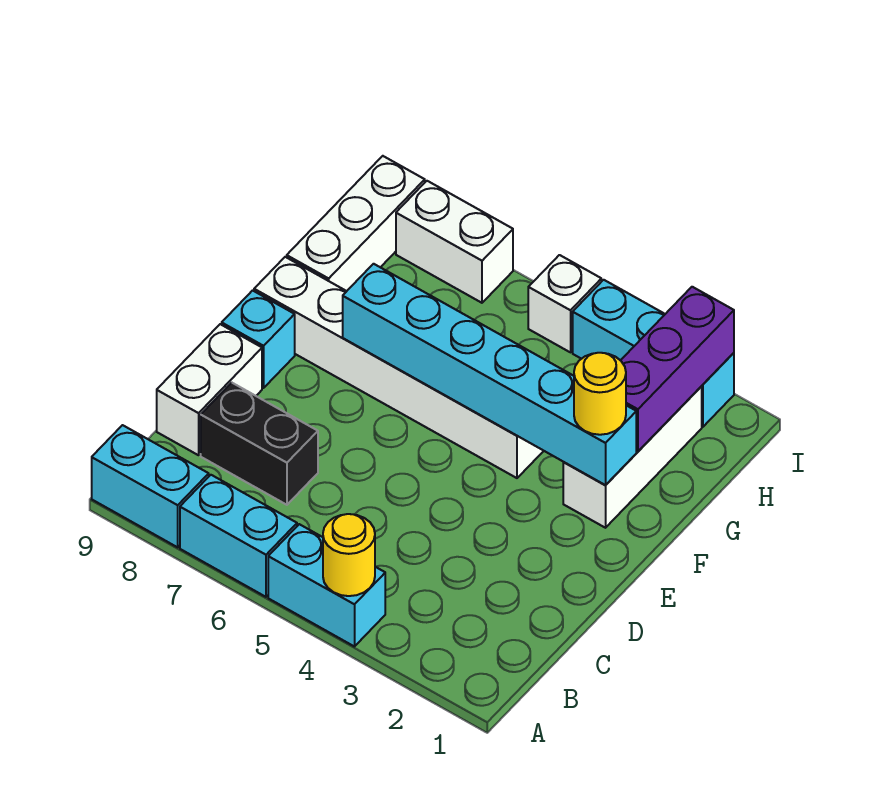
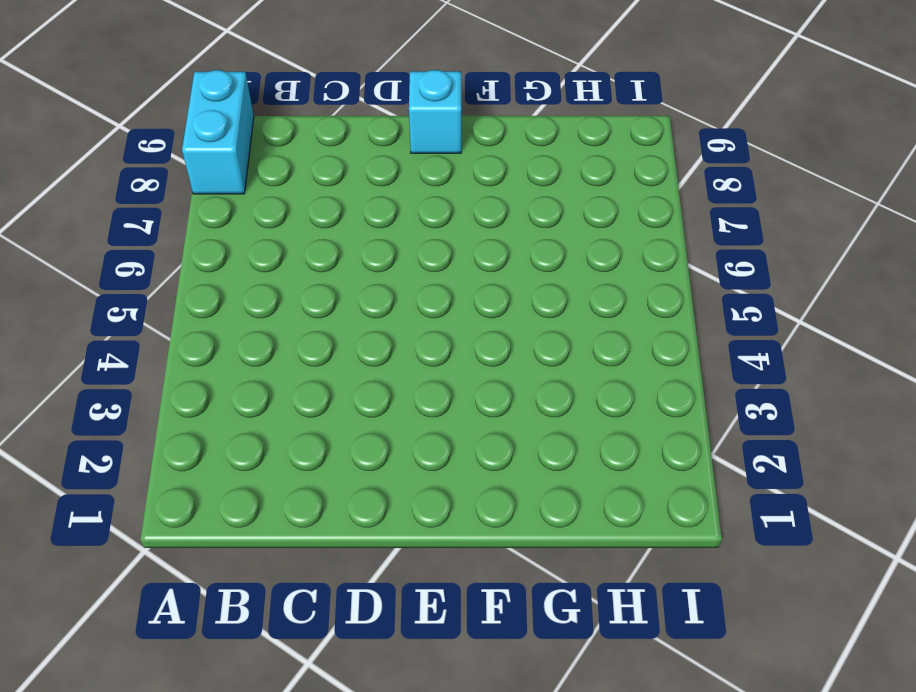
none -> cyan brick A4:A5 level 1
none -> cyan brick A6:A7 level 1
none -> black brick C7:C8 level 1

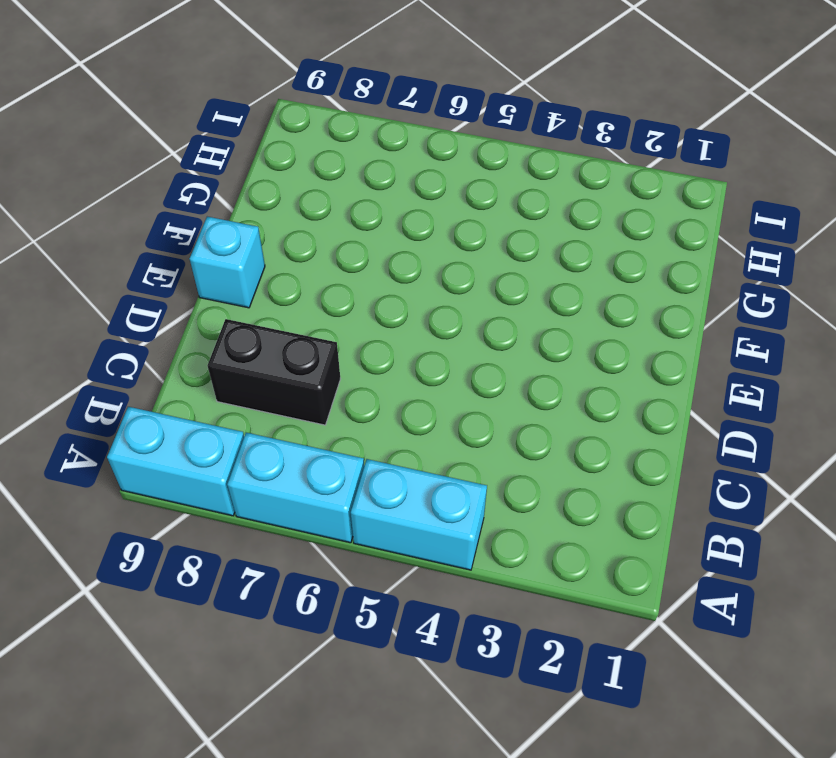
none -> white brick C9:D9 level 1
none -> white brick F2:H2 level 1
none -> white brick F4:F9 level 1

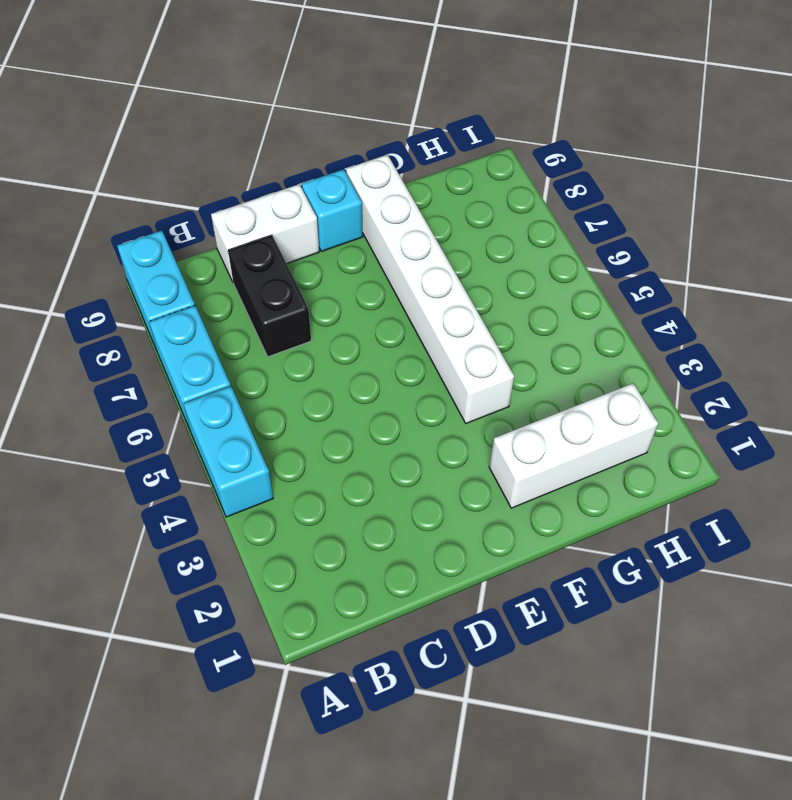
none -> white brick G9:I9 level 1
none -> cyan brick I2:I4 level 1
none -> white brick I5 level 1

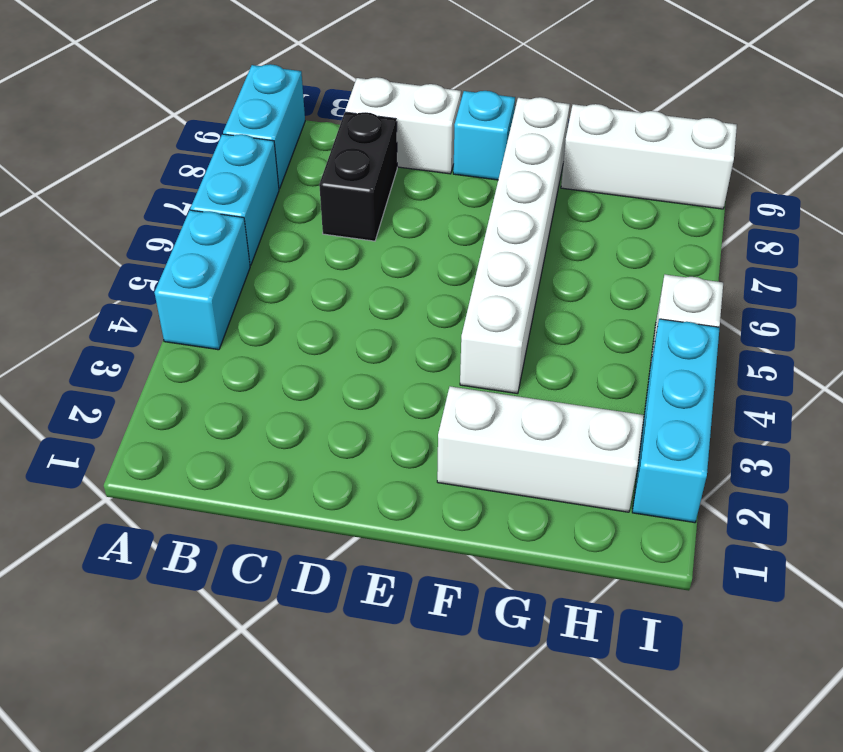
none -> white brick I7:I8 level 1
none -> yellow round brick A4 level 2
none -> cyan brick F2:F7 level 2

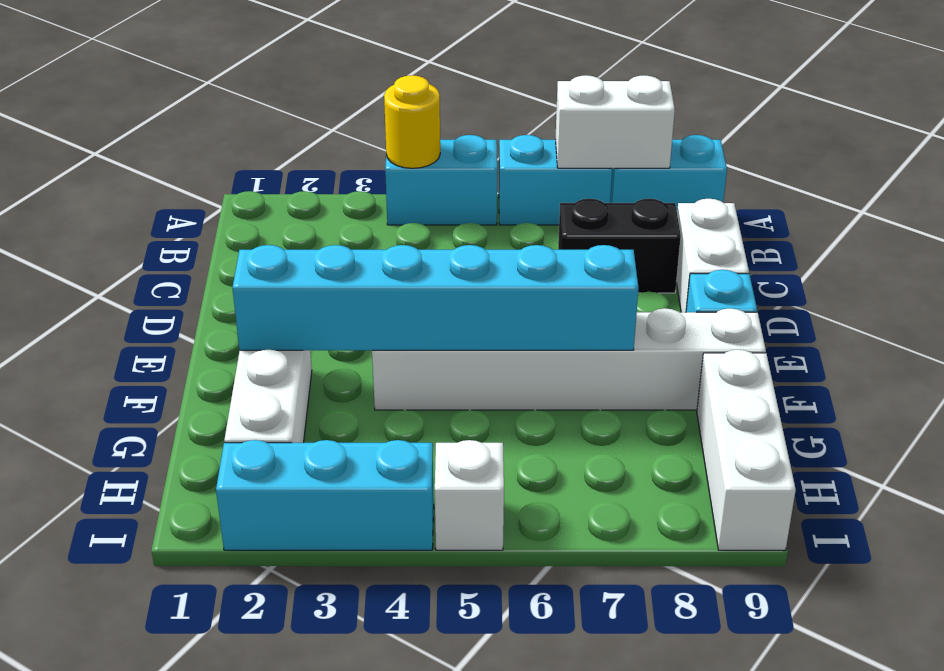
white brick A7:A8 level 2 -> white brick I7:I8 level 1
none -> purple brick G2:I2 level 2
none -> yellow round brick F2 level 3

